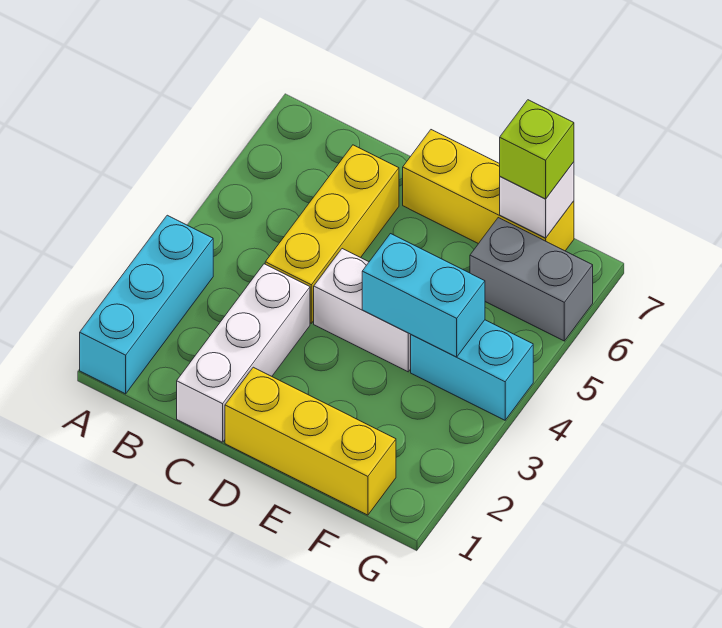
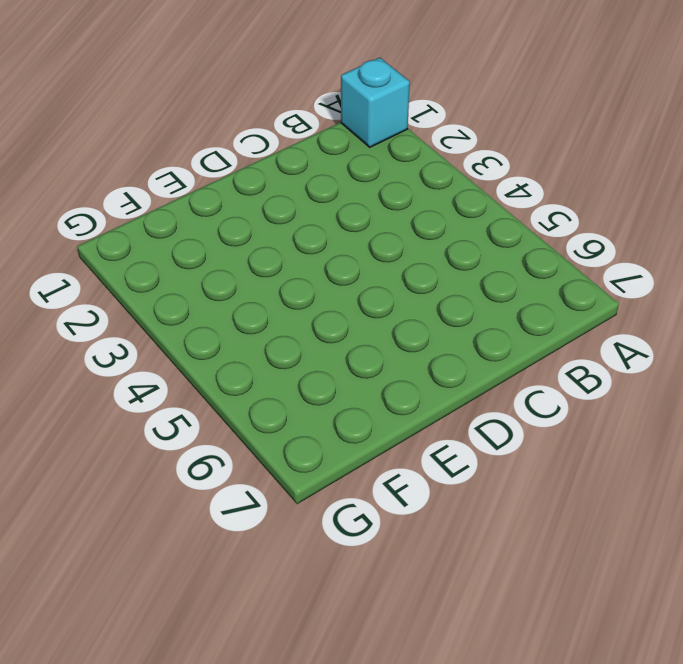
cyan brick A1 level 1 -> cyan brick A1:A3 level 1
none -> white brick C1:C3 level 1
none -> yellow brick C4:C6 level 1

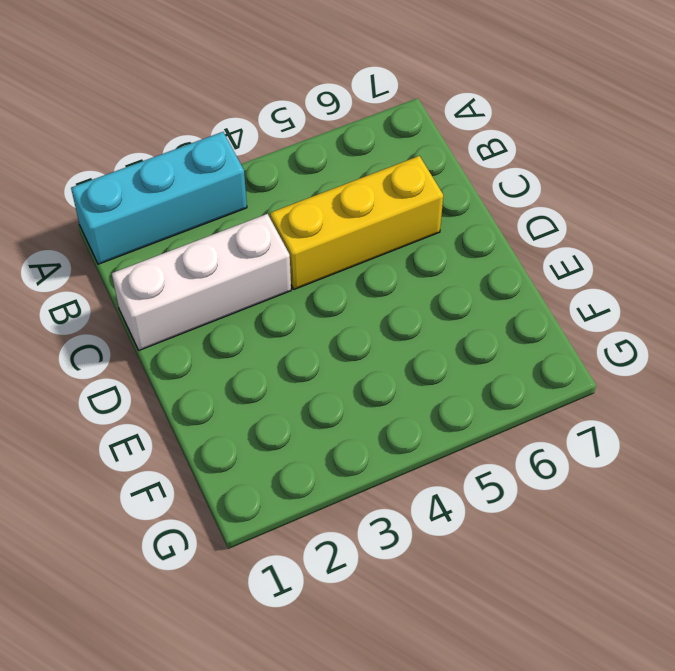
none -> yellow brick D1:F1 level 1
none -> white brick D4:E4 level 1

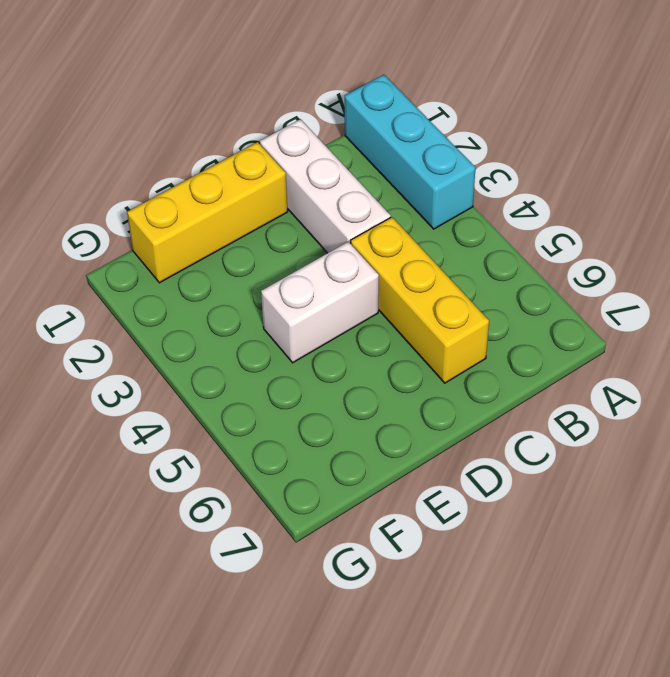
none -> yellow brick D7:F7 level 1
none -> cyan brick F4:G4 level 1

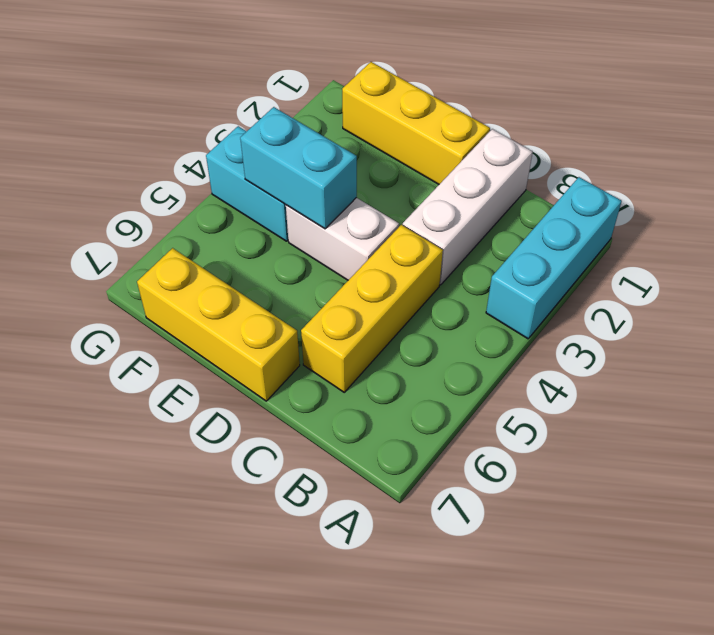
none -> grey brick F6:G6 level 1
none -> white brick F7 level 2

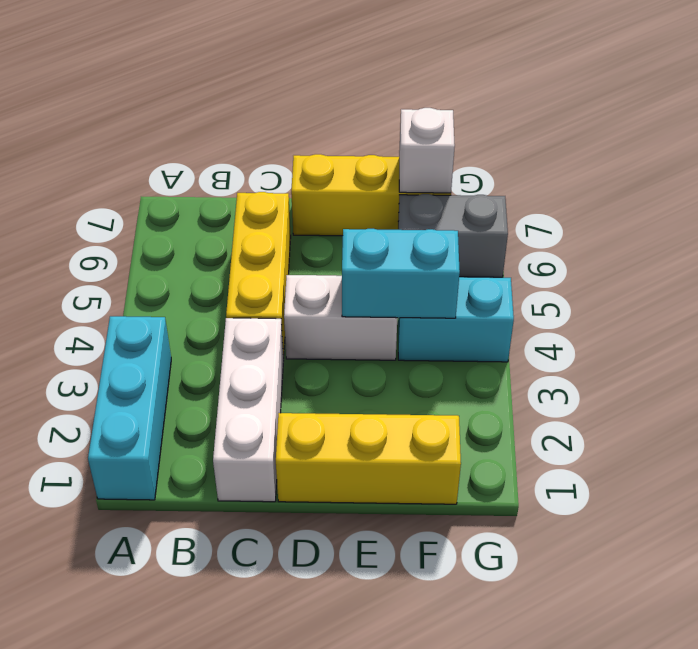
none -> lime brick F7 level 3

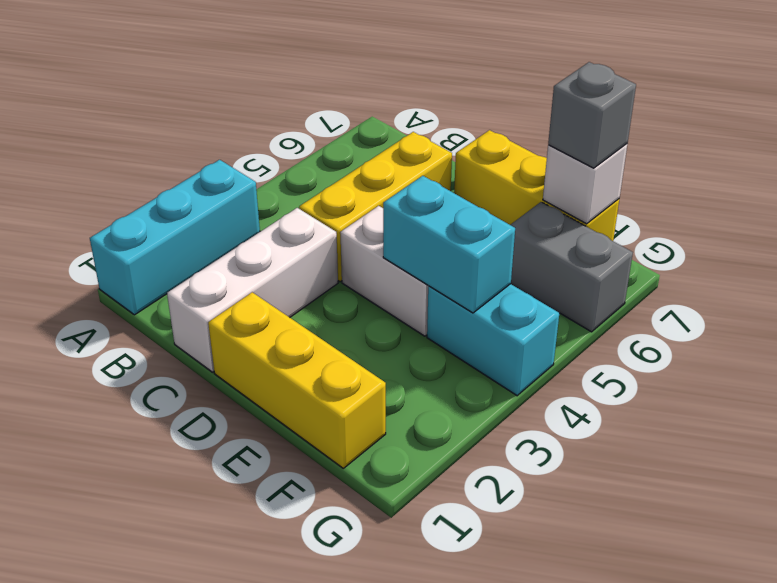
grey brick F7 level 3 -> lime brick F7 level 3

